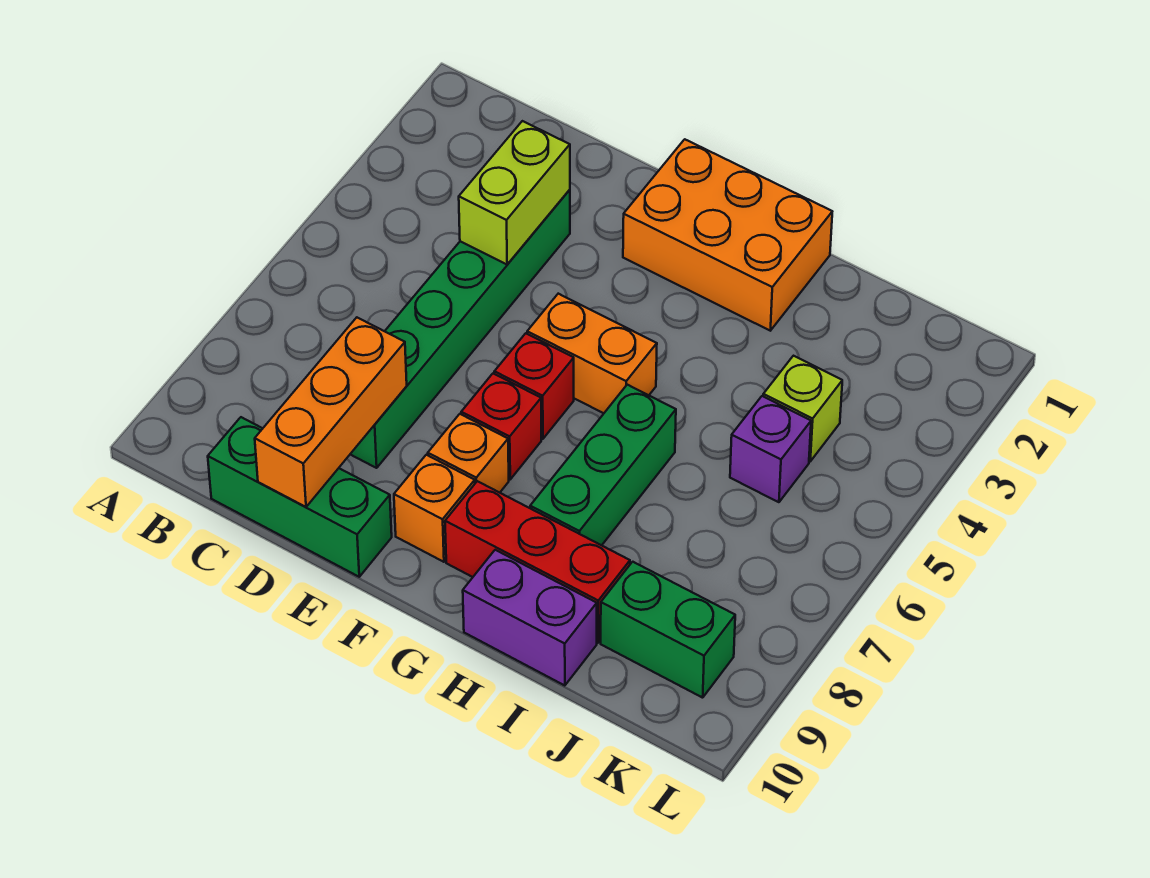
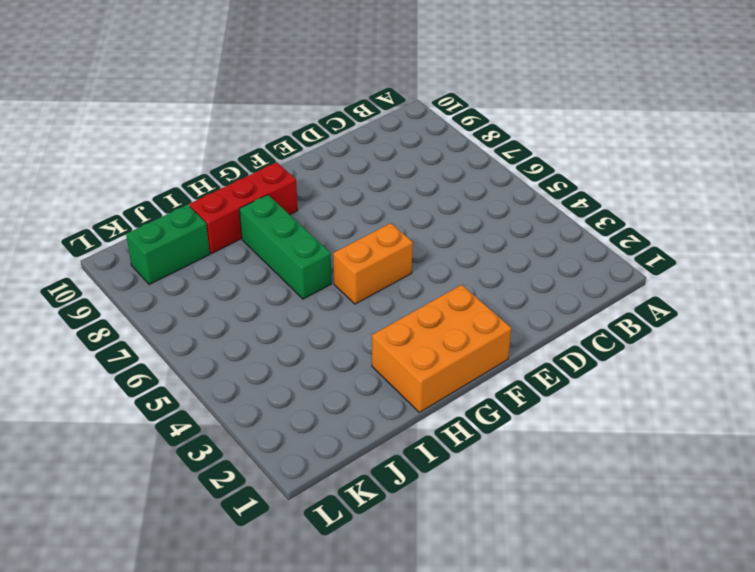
none -> green brick C10:E10 level 1
none -> green brick D3:D8 level 1
none -> red brick F6 level 1

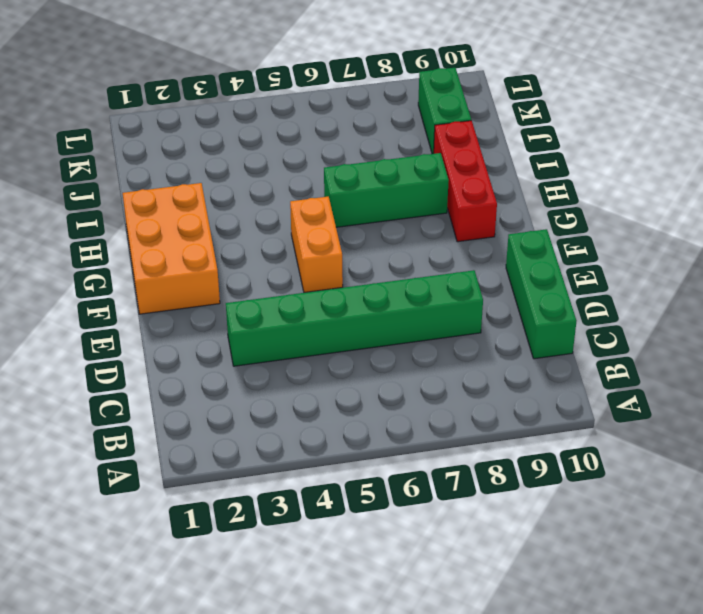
none -> red brick F6 level 1
none -> red brick F7 level 1
none -> orange brick F8 level 1

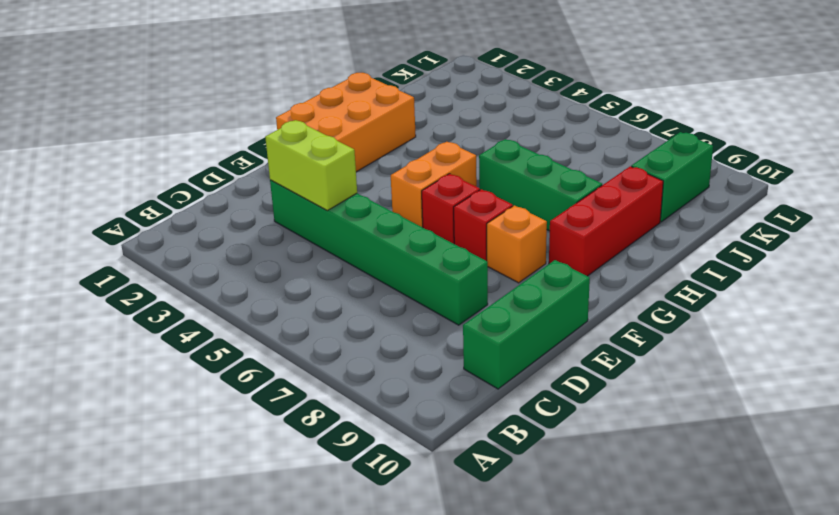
none -> orange brick F9 level 1
none -> purple brick H10:I10 level 1
none -> lime brick J4 level 1

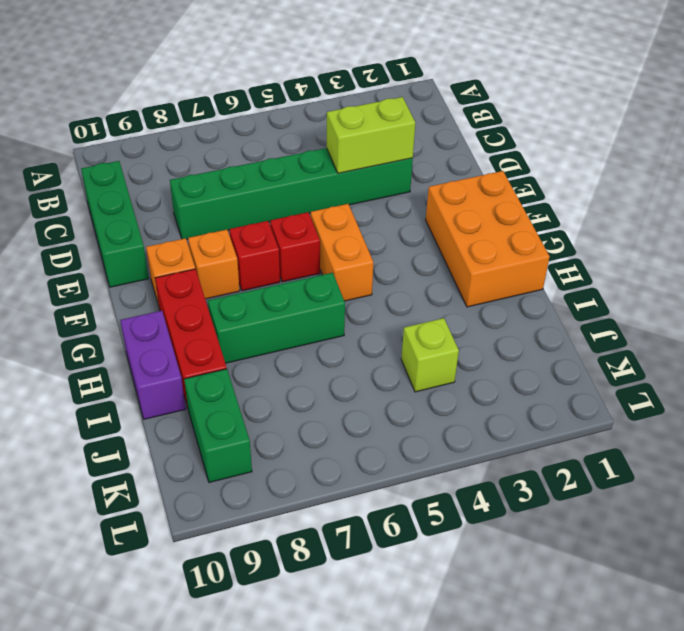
none -> purple brick J5 level 1
none -> orange brick D8:D10 level 2

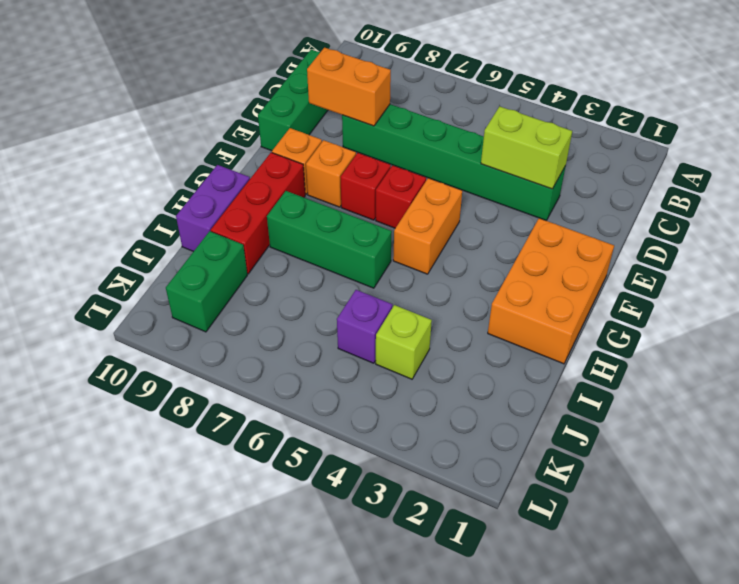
orange brick D8:D9 level 2 -> orange brick D8:D10 level 2

